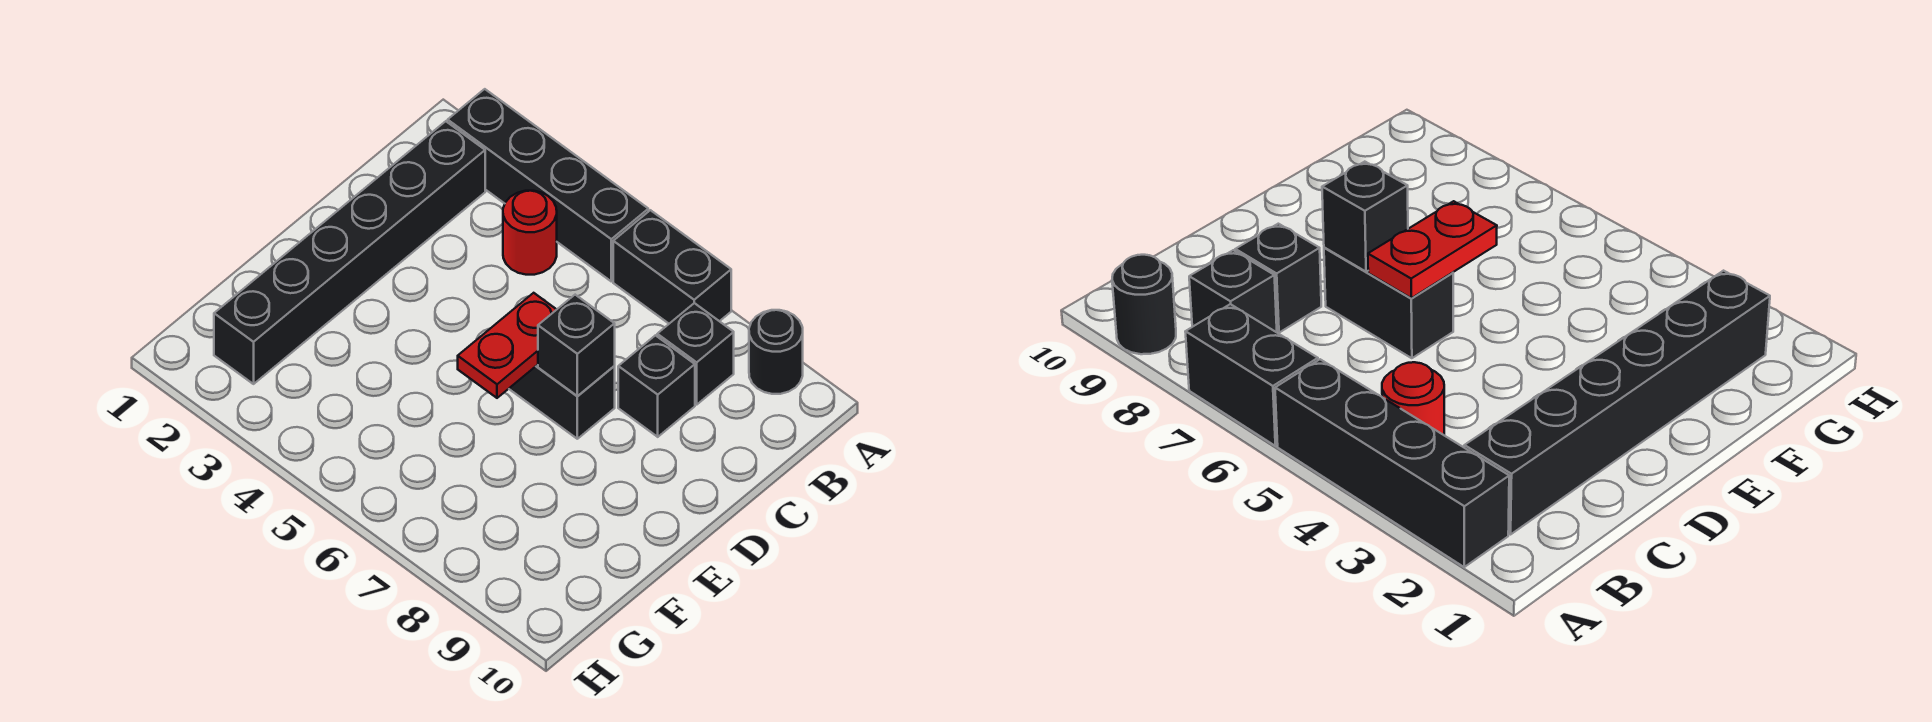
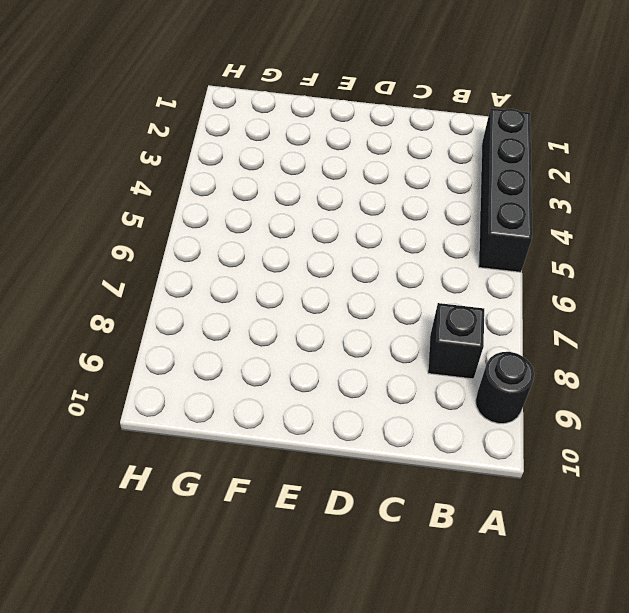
none -> black brick A6:A7 level 1
none -> black brick B2:G2 level 1

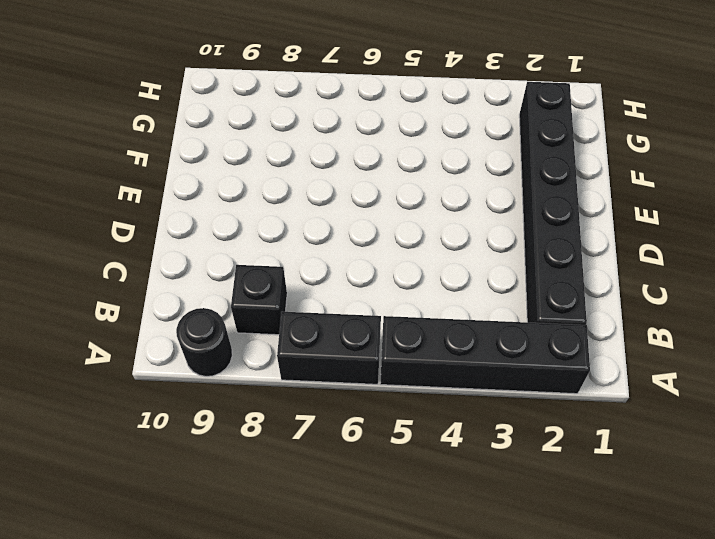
none -> red round brick B4 level 1
none -> black brick C8 level 1

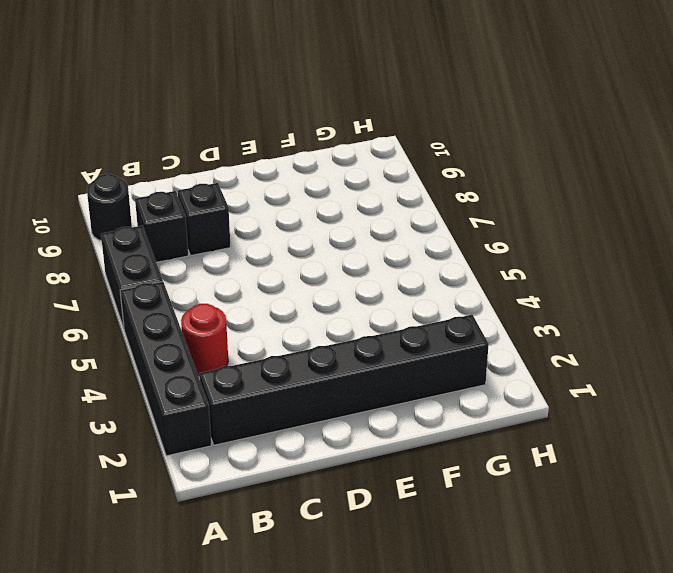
none -> black brick D6:D7 level 1
none -> red plate D6:E6 level 2

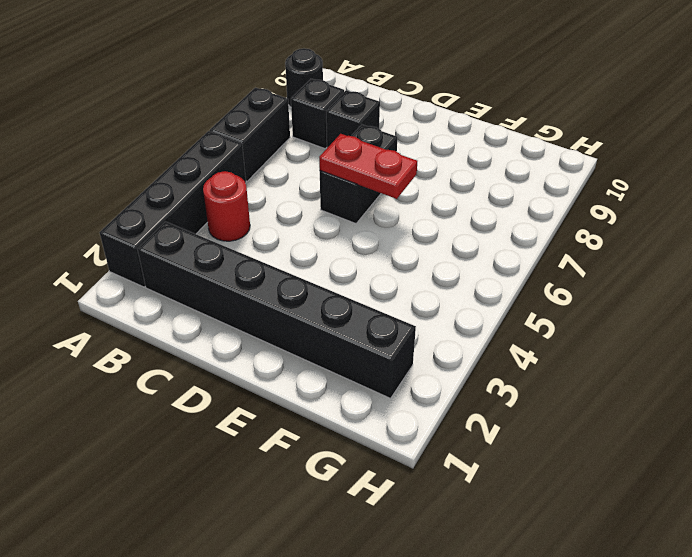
none -> black brick D7 level 2

